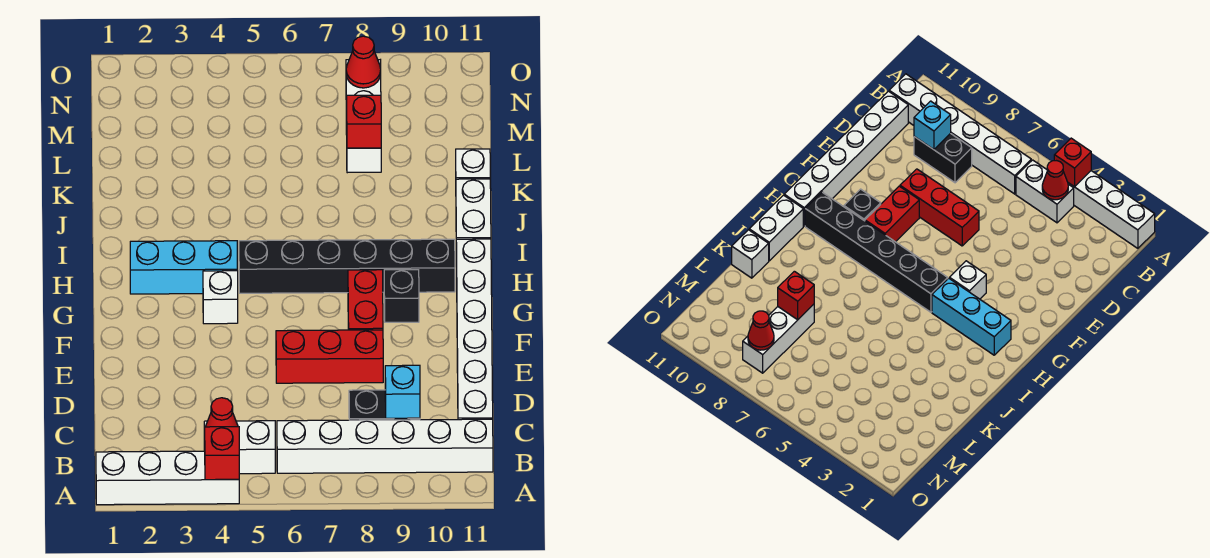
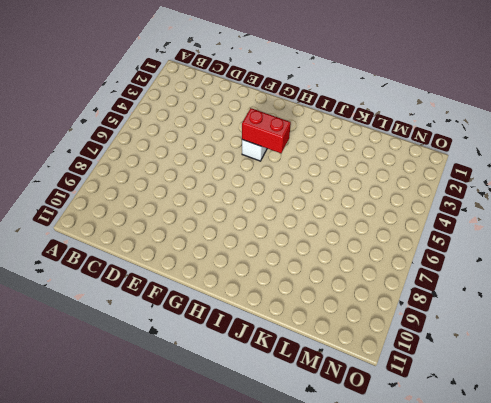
red brick G4:H4 level 2 -> red brick F8:G8 level 1
none -> white brick A1:A4 level 1
none -> white brick B4:B5 level 1
none -> white brick B6:B11 level 1

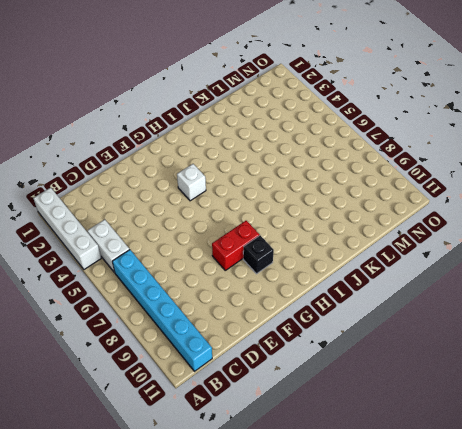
cyan brick B6:B11 level 1 -> white brick B6:B11 level 1
none -> black brick C8:C9 level 1
none -> white brick C11:H11 level 1
none -> red brick E6:E8 level 1

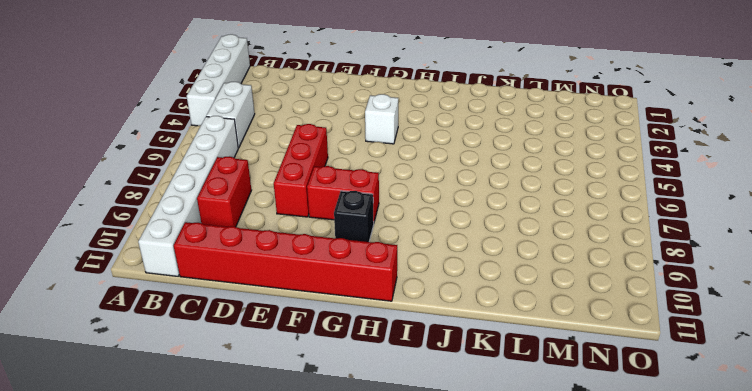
red brick C8:C9 level 1 -> black brick C8:C9 level 1
red brick C11:H11 level 1 -> white brick C11:H11 level 1
none -> cyan brick H2:H4 level 1
none -> black brick H5:H10 level 1
none -> white brick I11:J11 level 1

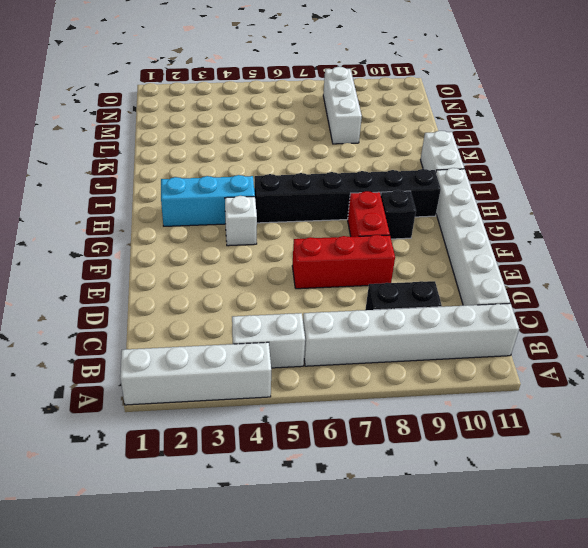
none -> white brick K11 level 1
none -> red brick A4 level 2
none -> red cone B4 level 2

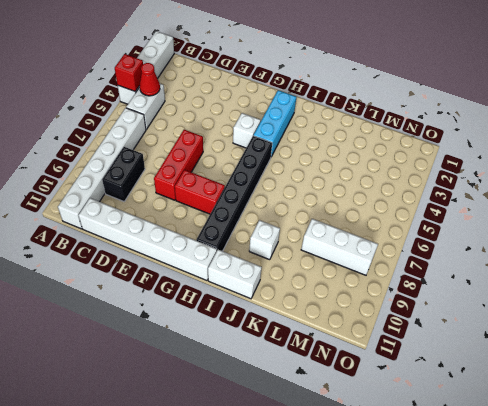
white brick J9 level 1 -> white brick K11 level 1
none -> black brick G9 level 1
none -> cyan brick C9 level 2
none -> red brick L8 level 2

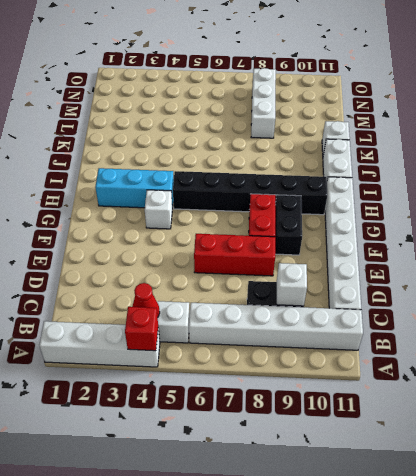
white brick C9 level 2 -> cyan brick C9 level 2
black brick F9:G9 level 1 -> black brick G9 level 1
none -> red brick L8 level 2
none -> red cone N8 level 2

